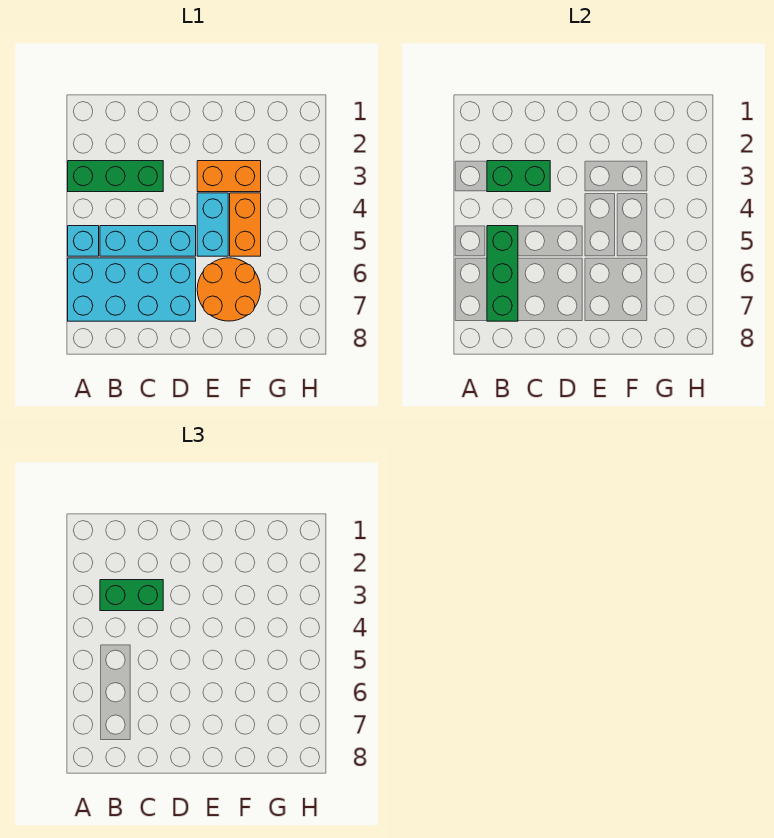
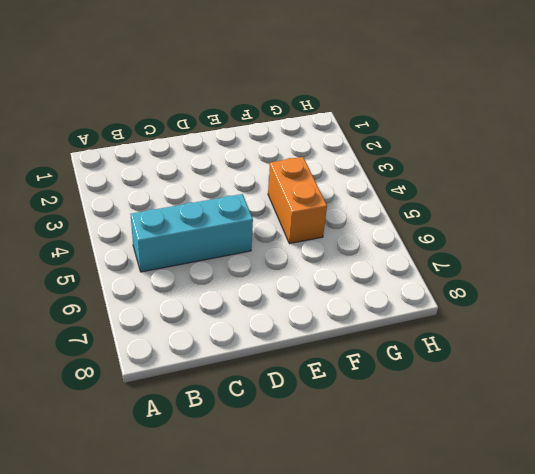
none -> green brick A3:C3 level 1
none -> cyan brick A5 level 1

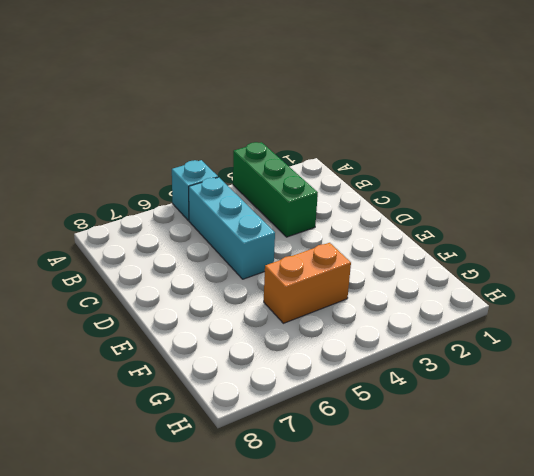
none -> cyan brick A6:D7 level 1
none -> orange brick E3:F3 level 1

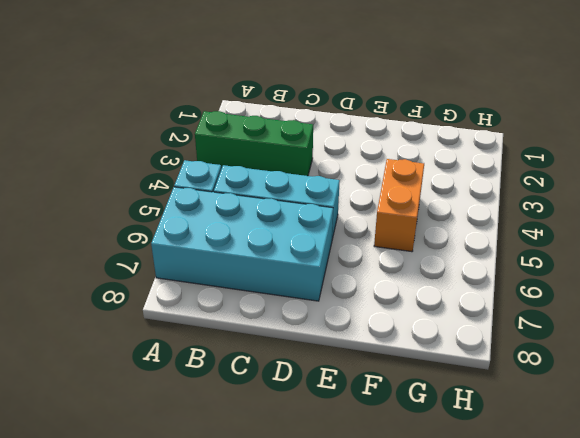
none -> orange brick E3:F3 level 1
none -> cyan brick E4:E5 level 1

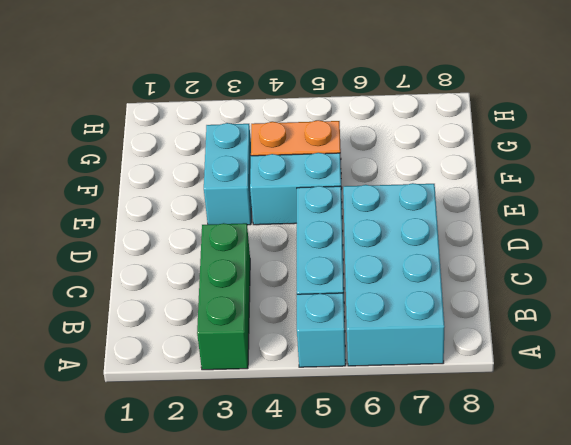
cyan brick E3:F3 level 1 -> orange brick E3:F3 level 1
none -> orange round brick E6:F7 level 1
none -> green brick B3:C3 level 2

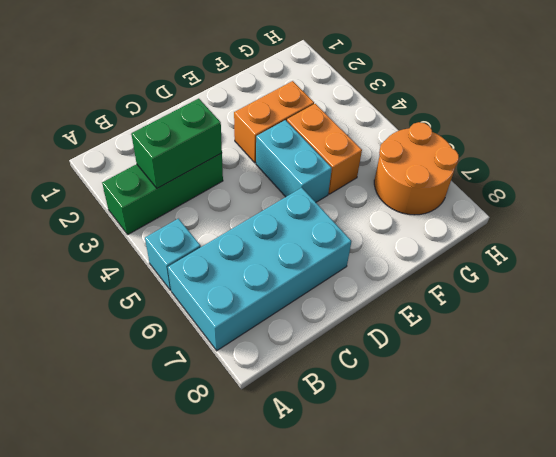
orange round brick G6:H7 level 1 -> orange round brick E6:F7 level 1
none -> cyan brick B5:D5 level 1
none -> green brick B5:B7 level 2

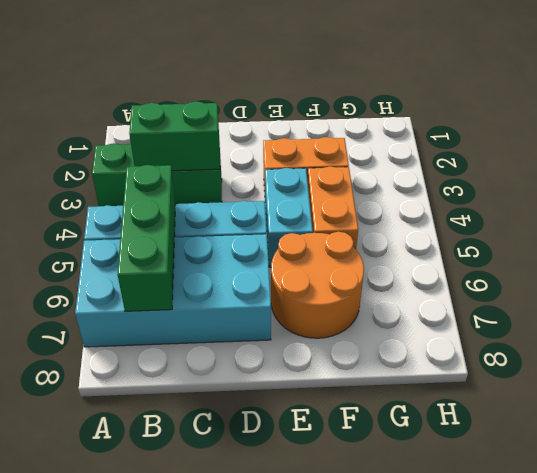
none -> green brick B3:C3 level 3

